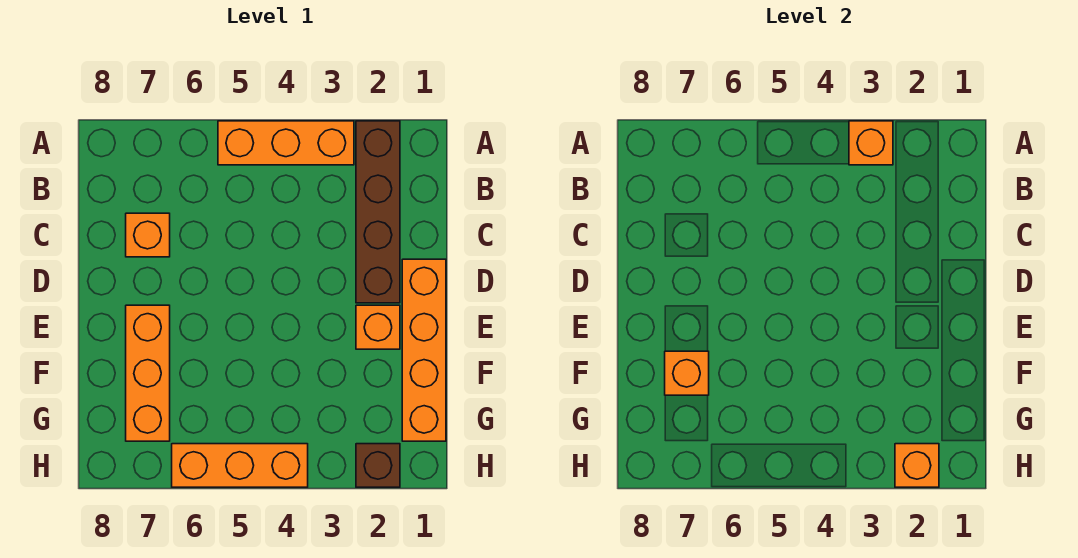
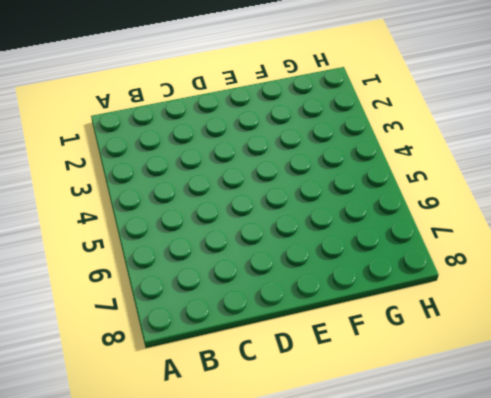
none -> brown brick A2:D2 level 1
none -> orange brick A3:A5 level 1

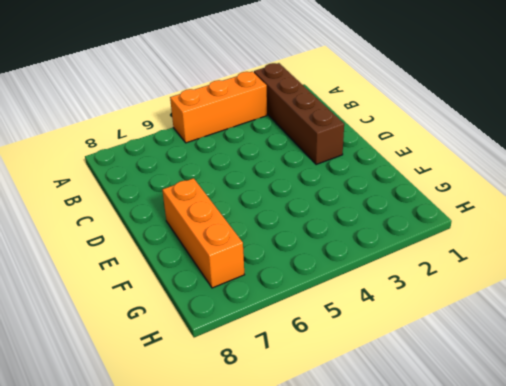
none -> orange brick C7 level 1
none -> orange brick D1:G1 level 1

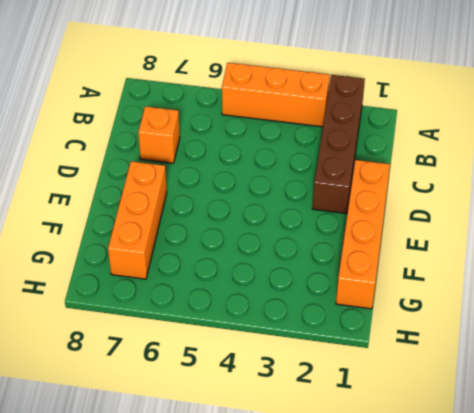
none -> orange brick E2 level 1
none -> brown brick H2 level 1

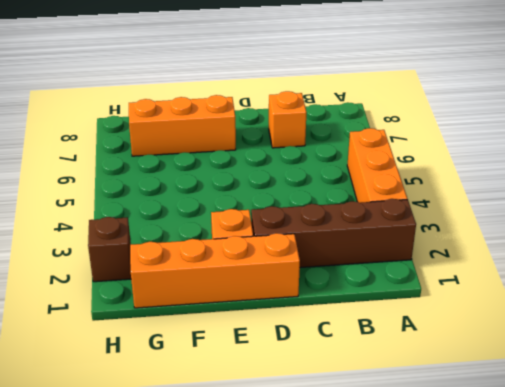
none -> orange brick H4:H6 level 1
none -> orange brick A3 level 2

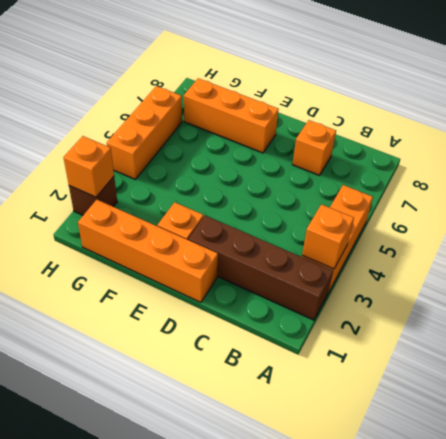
none -> orange brick F7 level 2

